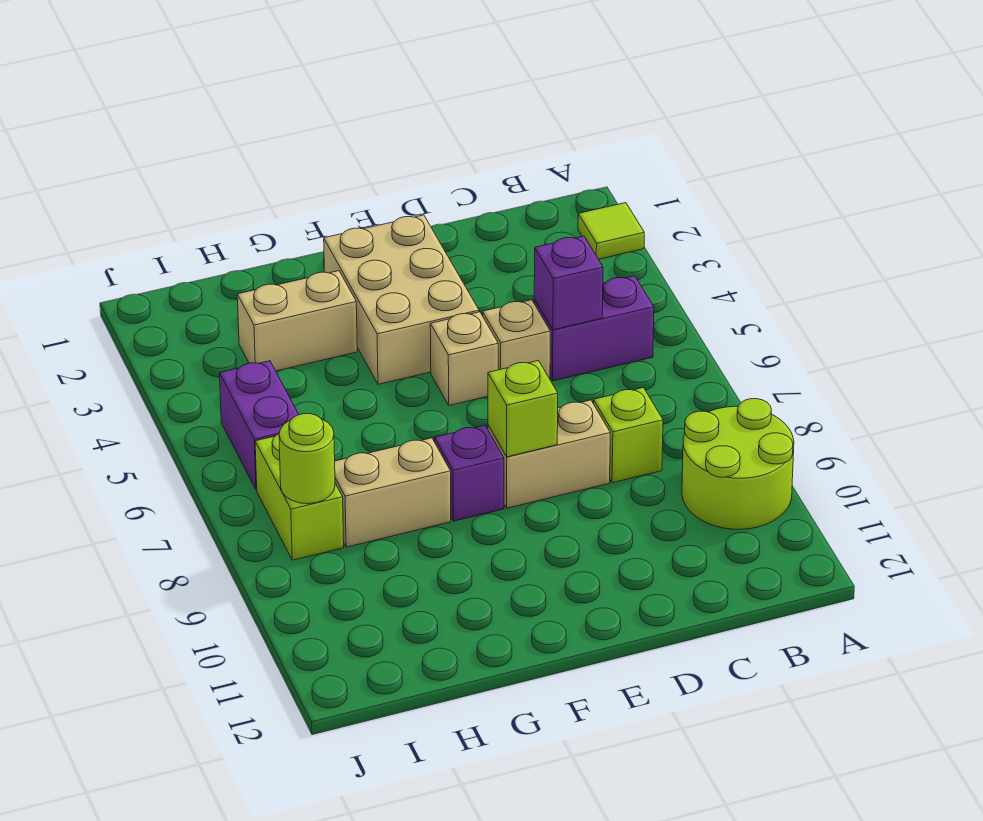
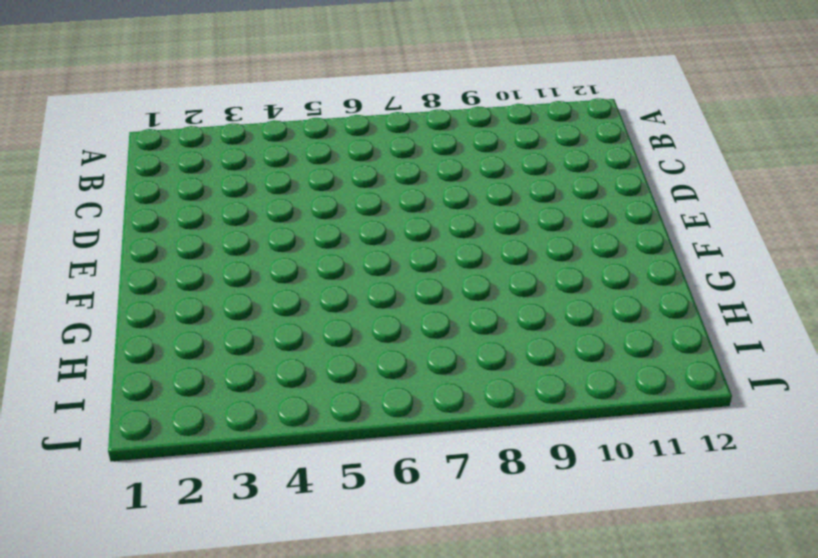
none -> lime tile A2 level 1
none -> lime round brick A9:B10 level 1
none -> purple brick B5:C5 level 1

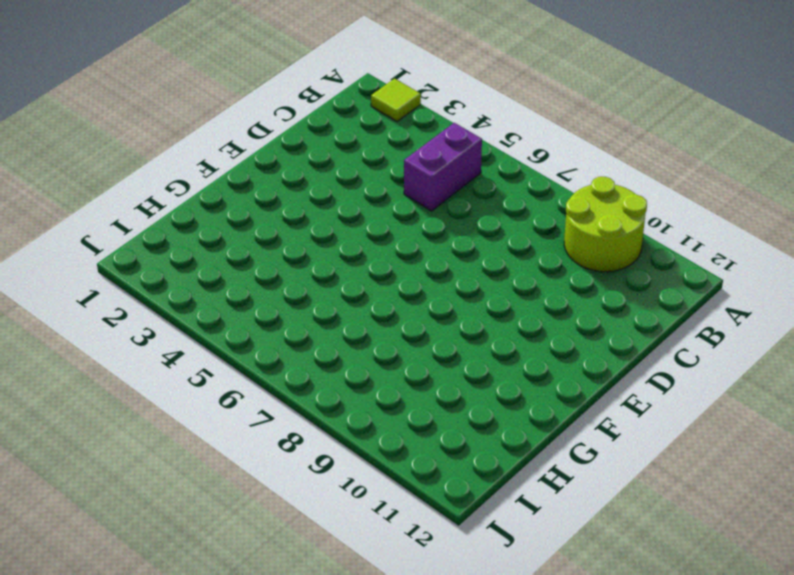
none -> lime brick C8 level 1
none -> tan brick D5 level 1
none -> tan brick D8:E8 level 1

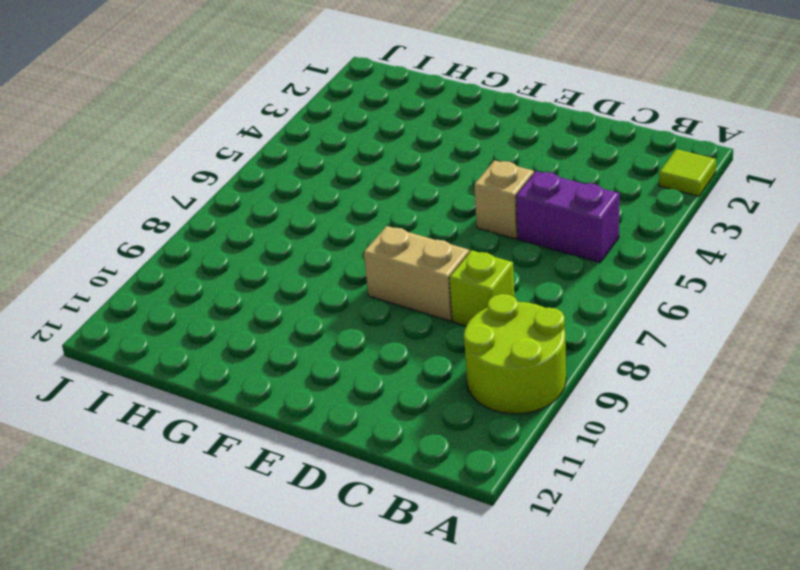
none -> tan brick E2:F4 level 1
none -> tan brick E5 level 1
none -> purple brick F8 level 1

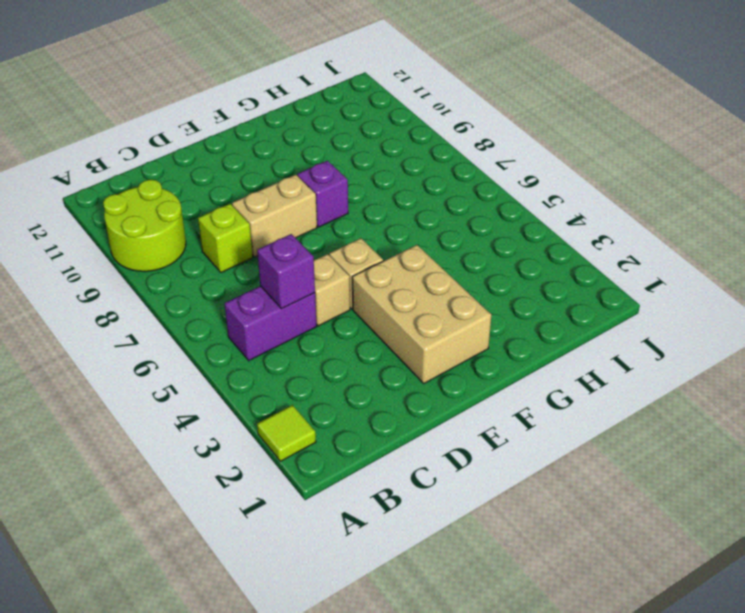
none -> tan brick G3:H3 level 1
none -> tan brick G8:H8 level 1
none -> purple brick I5:I6 level 1

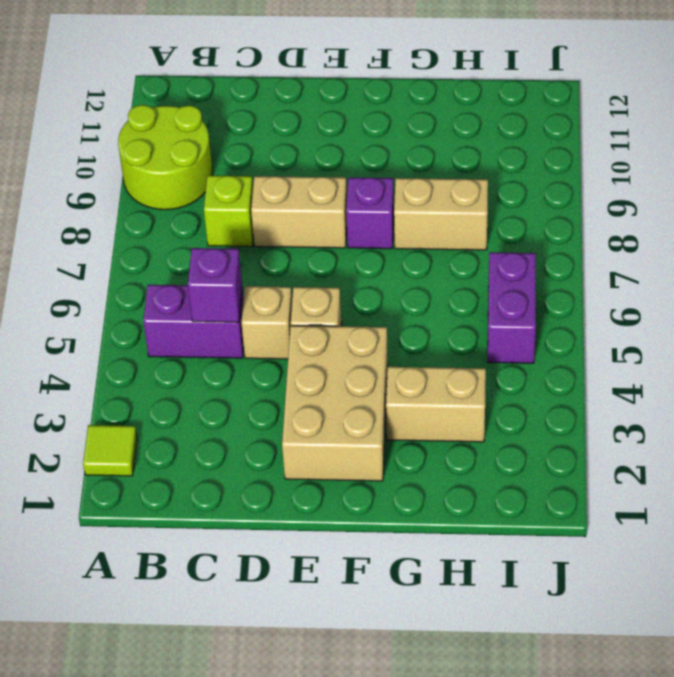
none -> lime brick I7:I8 level 1
none -> lime brick E8 level 2
none -> lime round brick I8 level 2

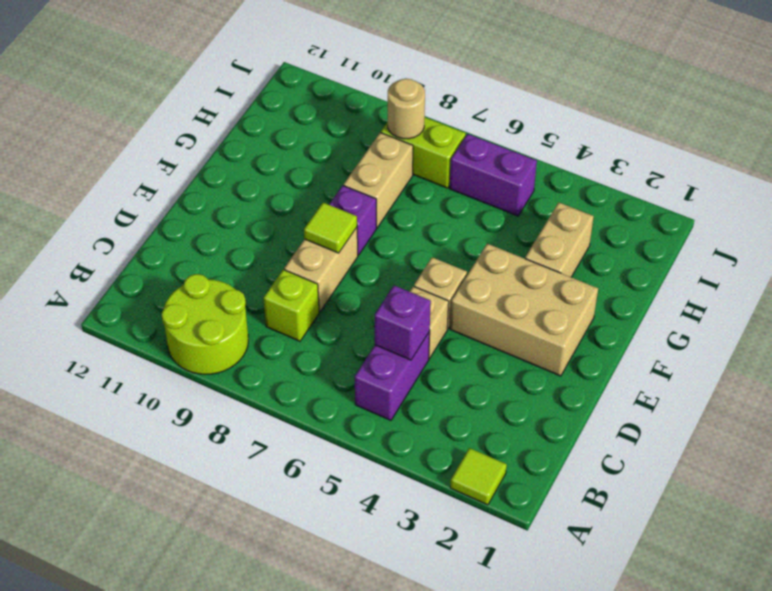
lime tile E8 level 2 -> lime brick E8 level 2
tan round brick I8 level 2 -> lime round brick I8 level 2

